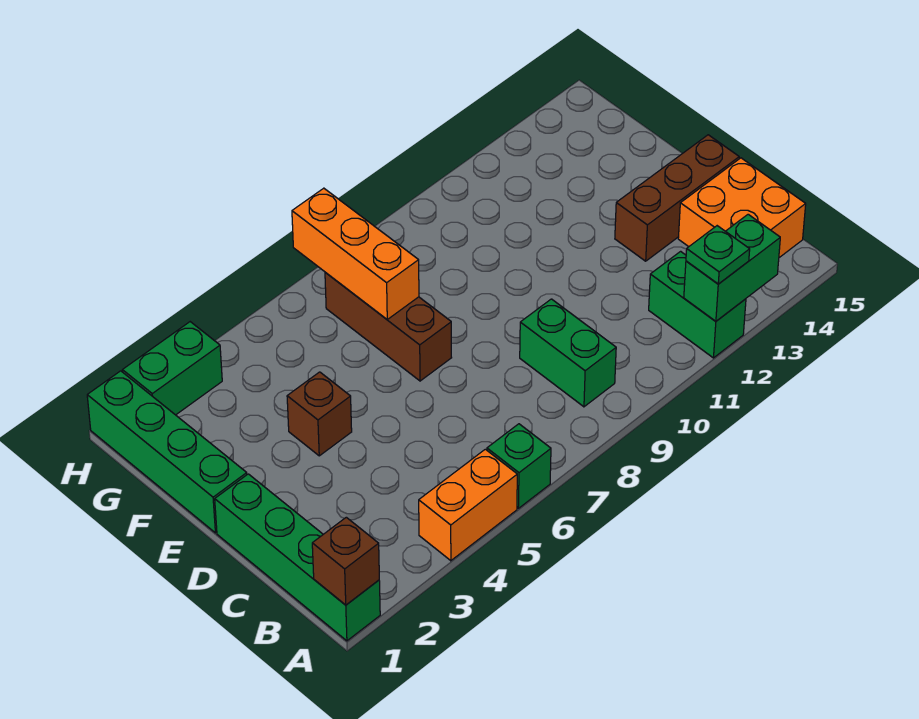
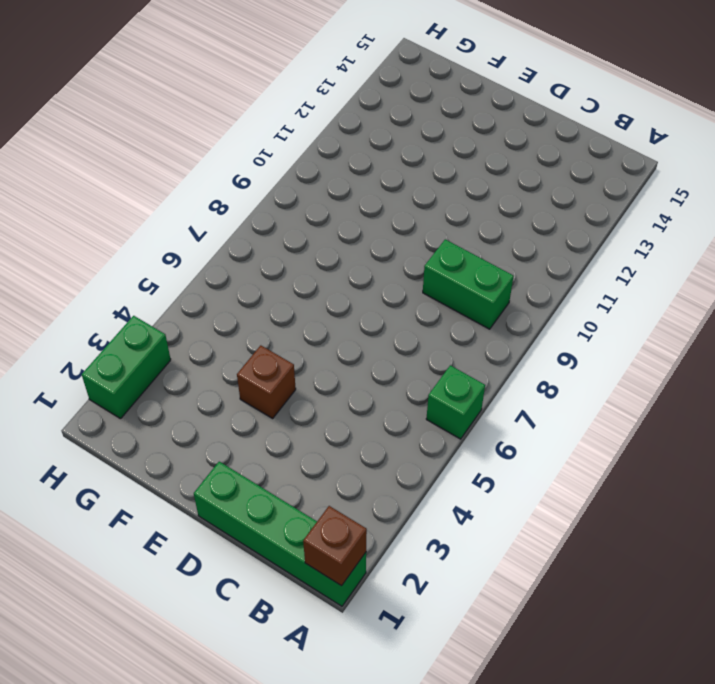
none -> orange brick A4:A5 level 1
none -> green brick A12:B12 level 1
none -> orange brick B14:C15 level 1

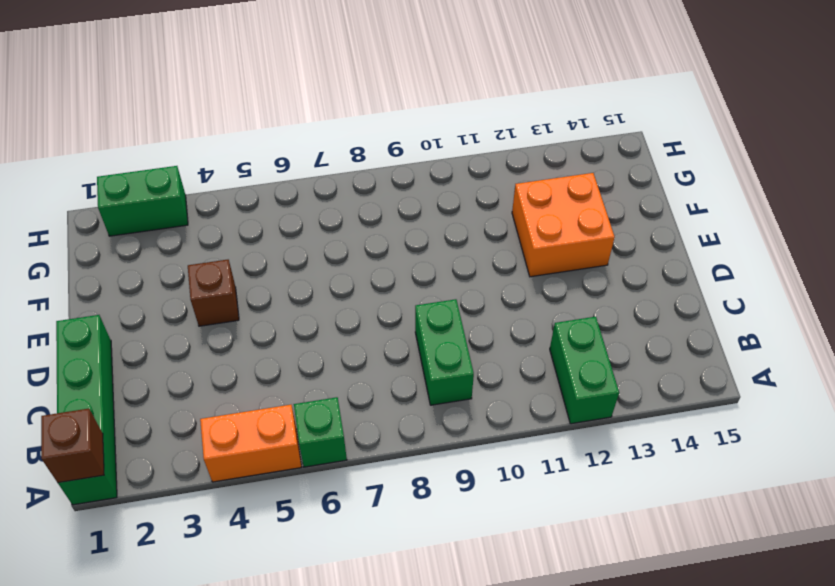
orange brick E12:F13 level 1 -> orange brick B14:C15 level 1
none -> brown brick D13:D15 level 1
none -> green brick E1:H1 level 1
none -> brown brick E7:G7 level 1

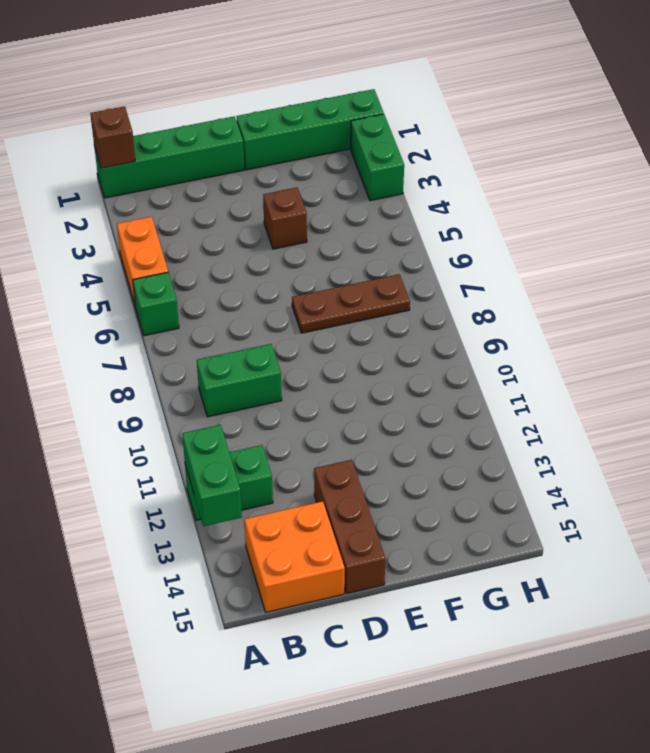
brown plate E7:G7 level 1 -> brown brick E7:G7 level 1
none -> orange brick F7:H7 level 2
none -> green plate A12 level 3

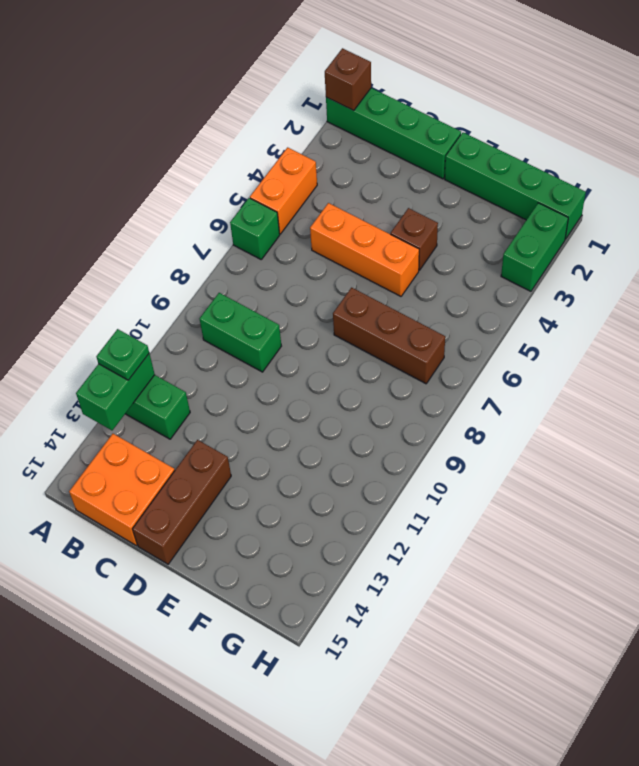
orange brick C5:E5 level 1 -> orange brick F7:H7 level 2

